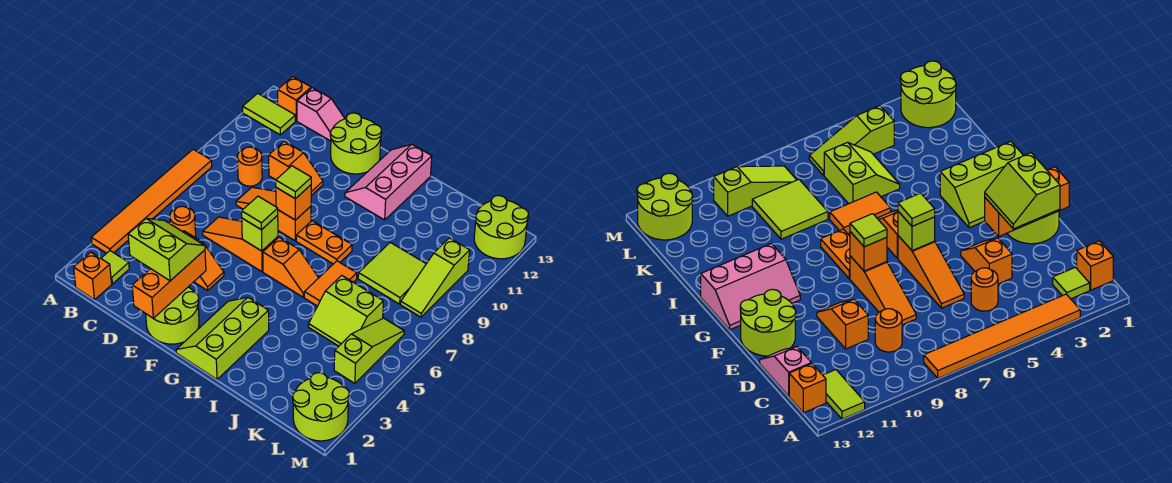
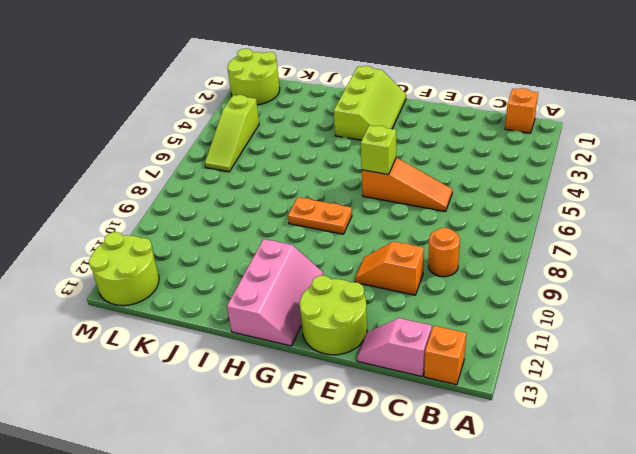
none -> orange tile A3:A8 level 1
none -> lime tile A12:B12 level 1
none -> lime tile B2 level 1
none -> orange round brick C5 level 1

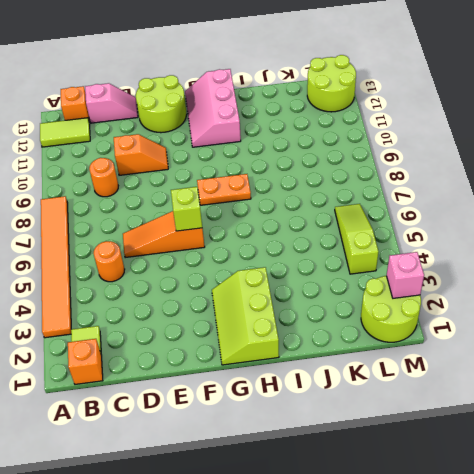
pink brick M2 level 2 -> none
none -> orange slope D4:E4 level 1 top D
none -> orange slope D8:F8 level 1 top F
none -> lime round brick E1:F2 level 1
none -> orange slope G6:H6 level 1 top G

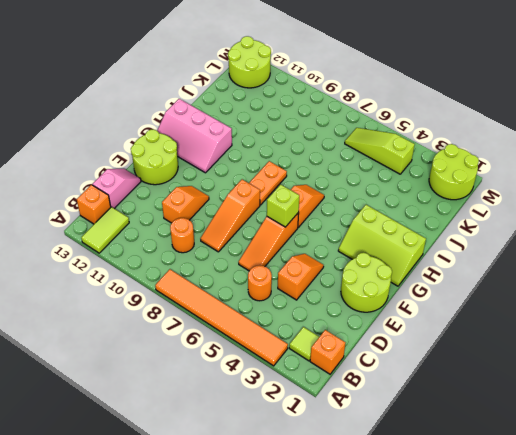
none -> orange tile I6:I7 level 1
none -> lime slope J5:K6 level 1 top 6
none -> lime tile J8:K9 level 1
none -> lime slope L8:L10 level 1 top 10

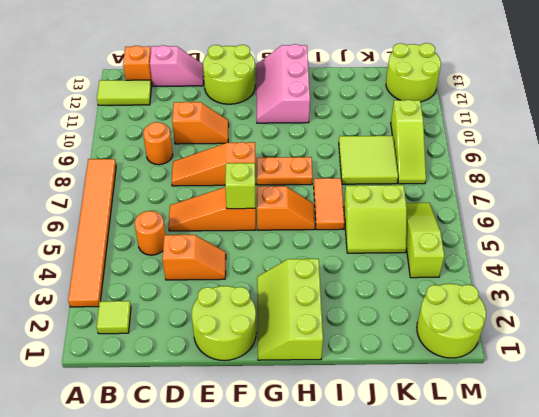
none -> orange brick B1 level 1
none -> orange brick E1:E3 level 2
none -> orange brick F8 level 2
none -> lime slope D2:E3 level 3 top 2

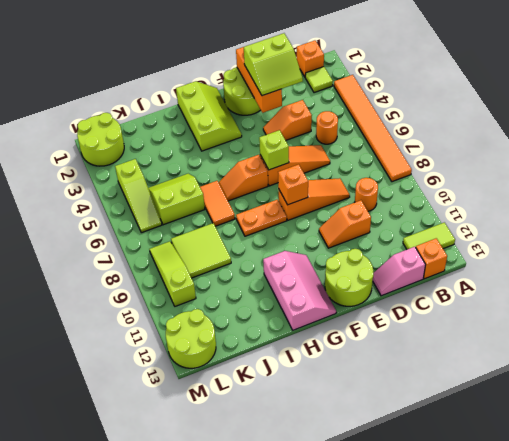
none -> lime tile F6 level 3
none -> lime tile F8 level 3

